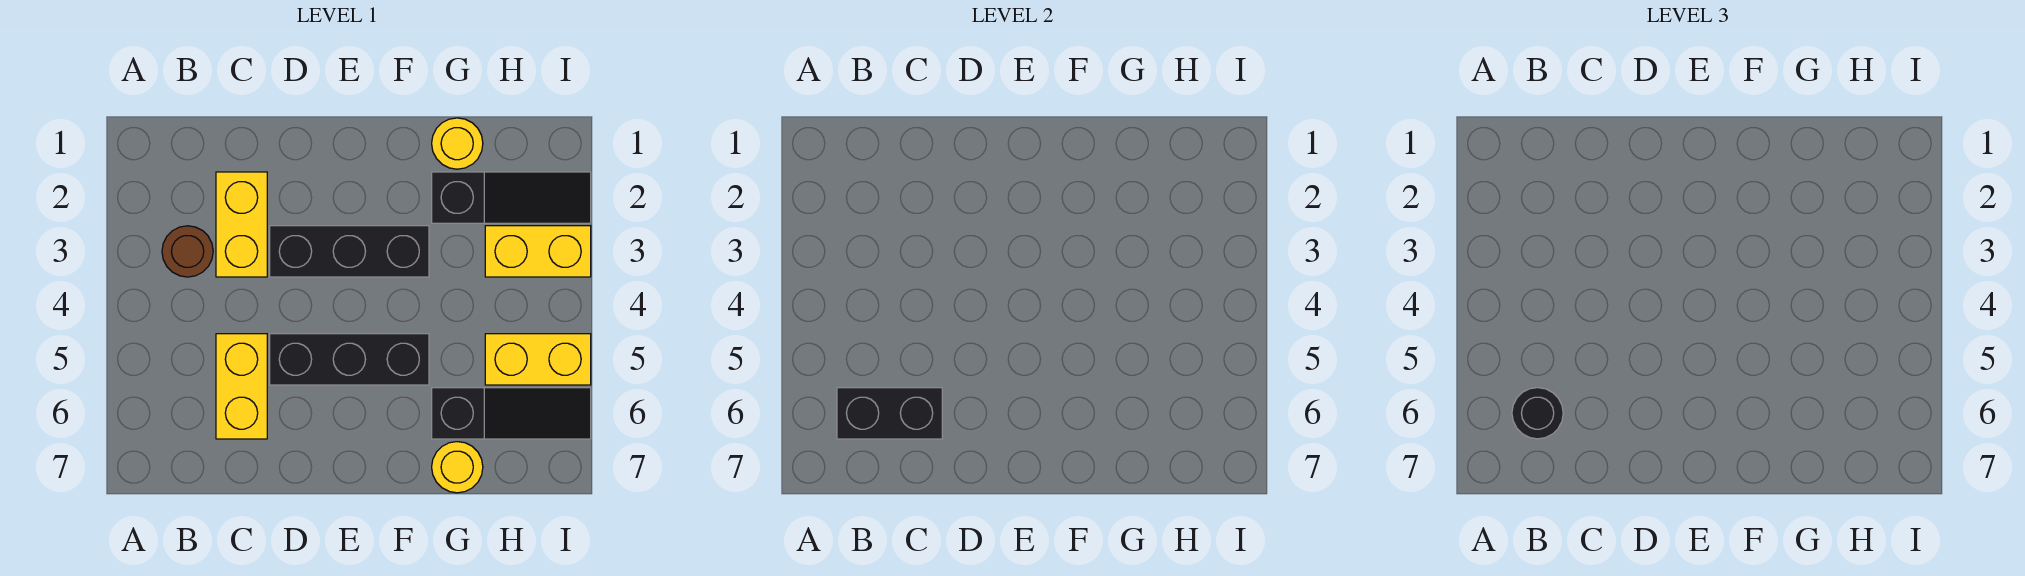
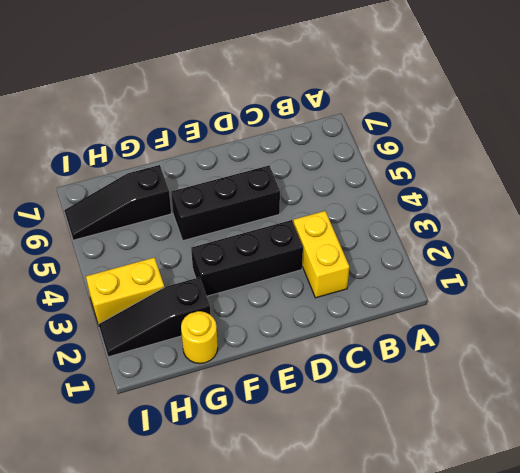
none -> brown round brick B3 level 1
none -> yellow brick C5:C6 level 1
none -> yellow round brick G7 level 1

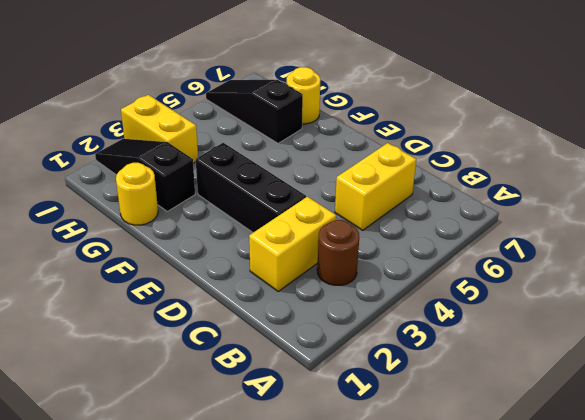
none -> black brick D5:F5 level 1
none -> yellow brick H5:I5 level 1
none -> black brick B6:C6 level 2

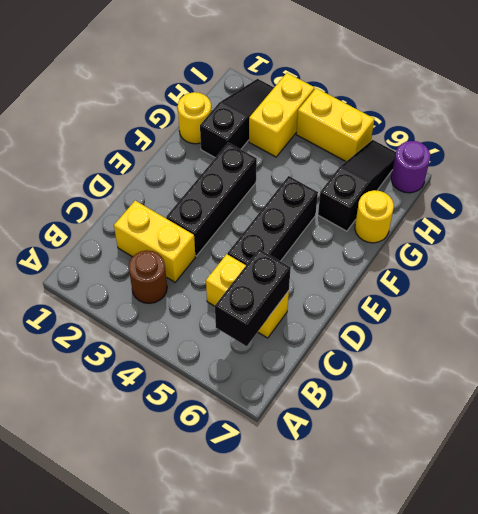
yellow brick I4:I5 level 1 -> yellow brick H5:I5 level 1
purple round brick I7 level 1 -> none
none -> black round brick B6 level 3

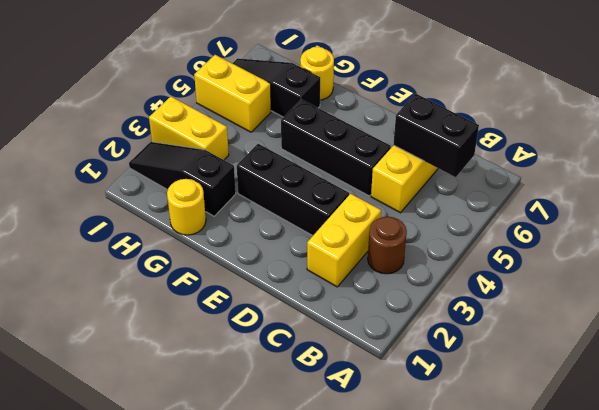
none -> black round brick B6 level 3

